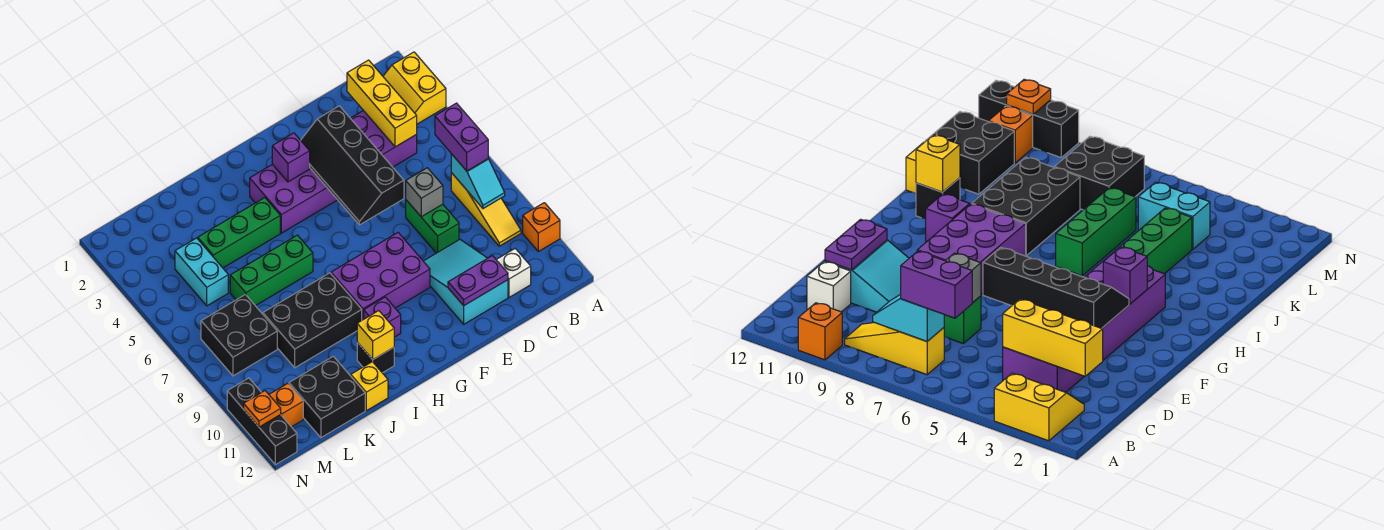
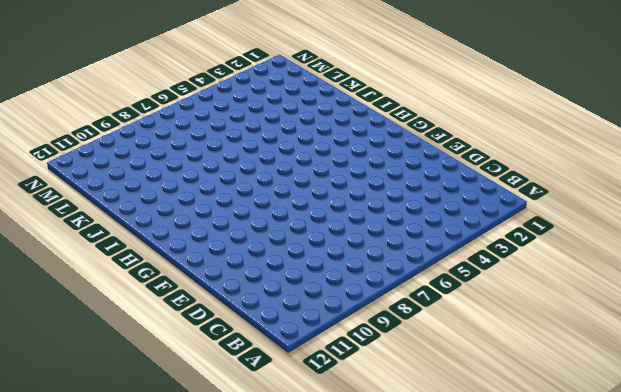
none -> yellow slope A2:B3 level 1 top A
none -> orange brick A10 level 1
none -> yellow slope B7:B9 level 1 top 7

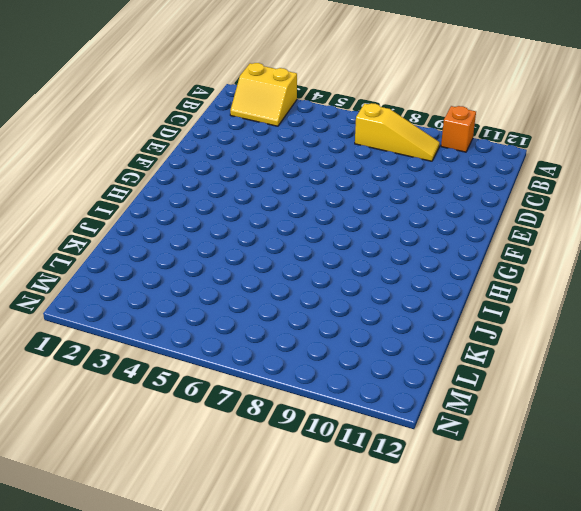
none -> purple brick C3:H4 level 1
none -> white brick C11 level 1
none -> green brick D7:D8 level 1

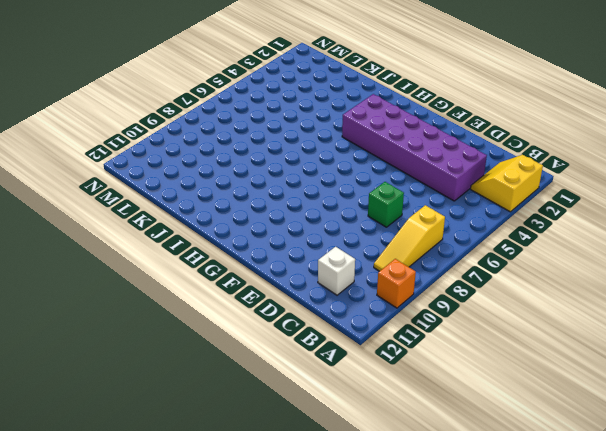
green brick D7 level 1 -> green brick D7:D8 level 1
none -> cyan slope D9:E11 level 1 top 11
none -> purple brick F8:H9 level 1
none -> purple brick H10 level 1

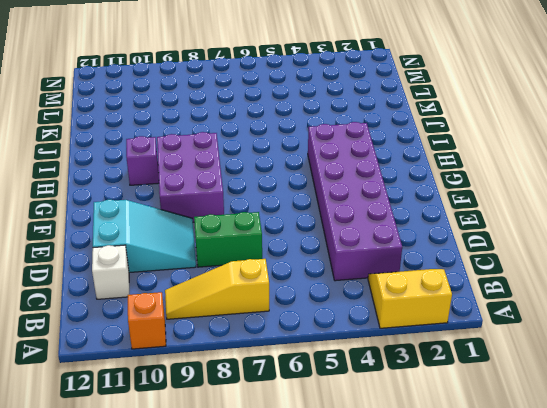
none -> green brick I4:K4 level 1
none -> green brick I6:K6 level 1
none -> black brick I8:K9 level 1

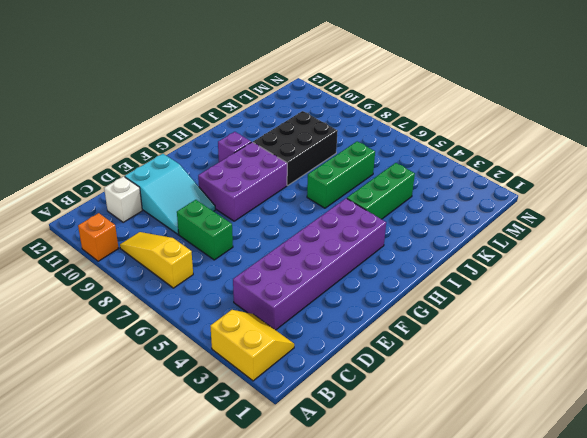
none -> black brick I11 level 1
none -> yellow brick J12 level 1
none -> black brick K11:L12 level 1

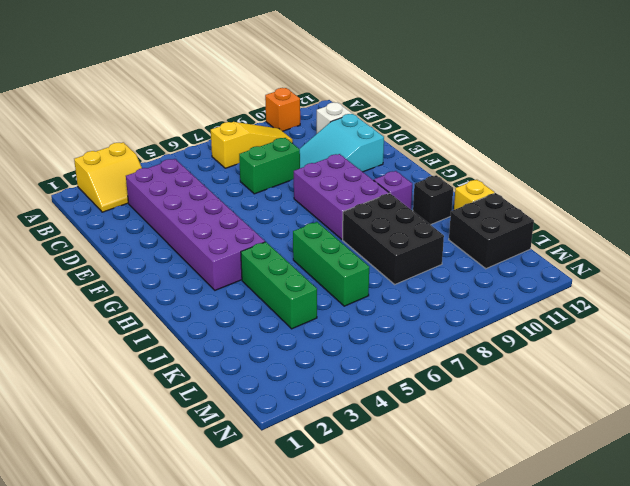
none -> cyan brick L4:L5 level 1
none -> black brick L7:M8 level 1
none -> orange brick M11 level 1

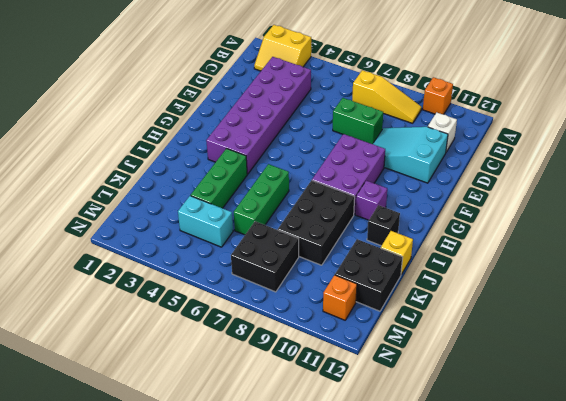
none -> black brick N10:N12 level 1
none -> cyan slope B7:B8 level 2 top 7
none -> yellow brick C2:C4 level 2

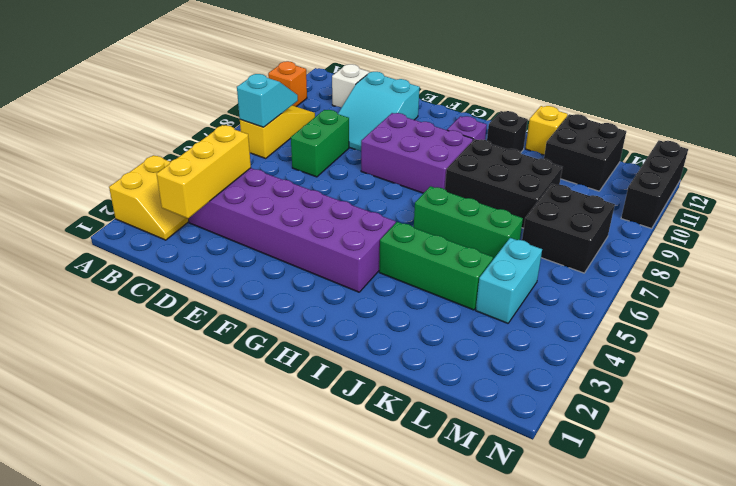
none -> orange brick M11 level 1
none -> grey brick D7 level 2
none -> purple plate D11:E11 level 2

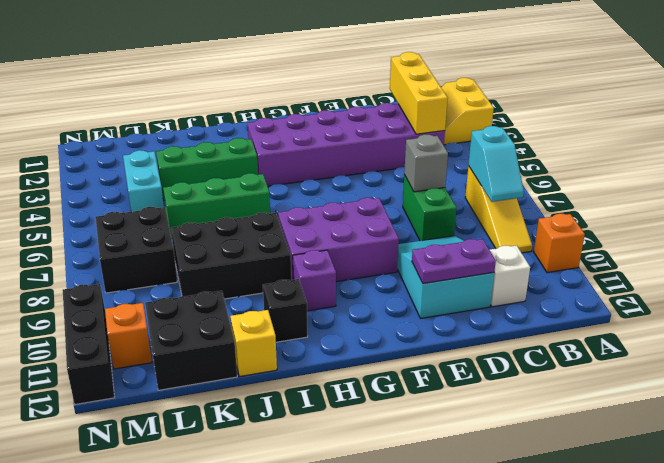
none -> black slope E3:F6 level 2 top E
none -> purple brick G3 level 2
none -> yellow brick I11 level 2

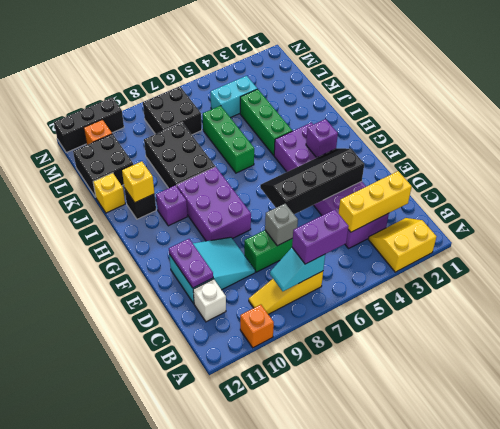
none -> orange plate N11 level 2

